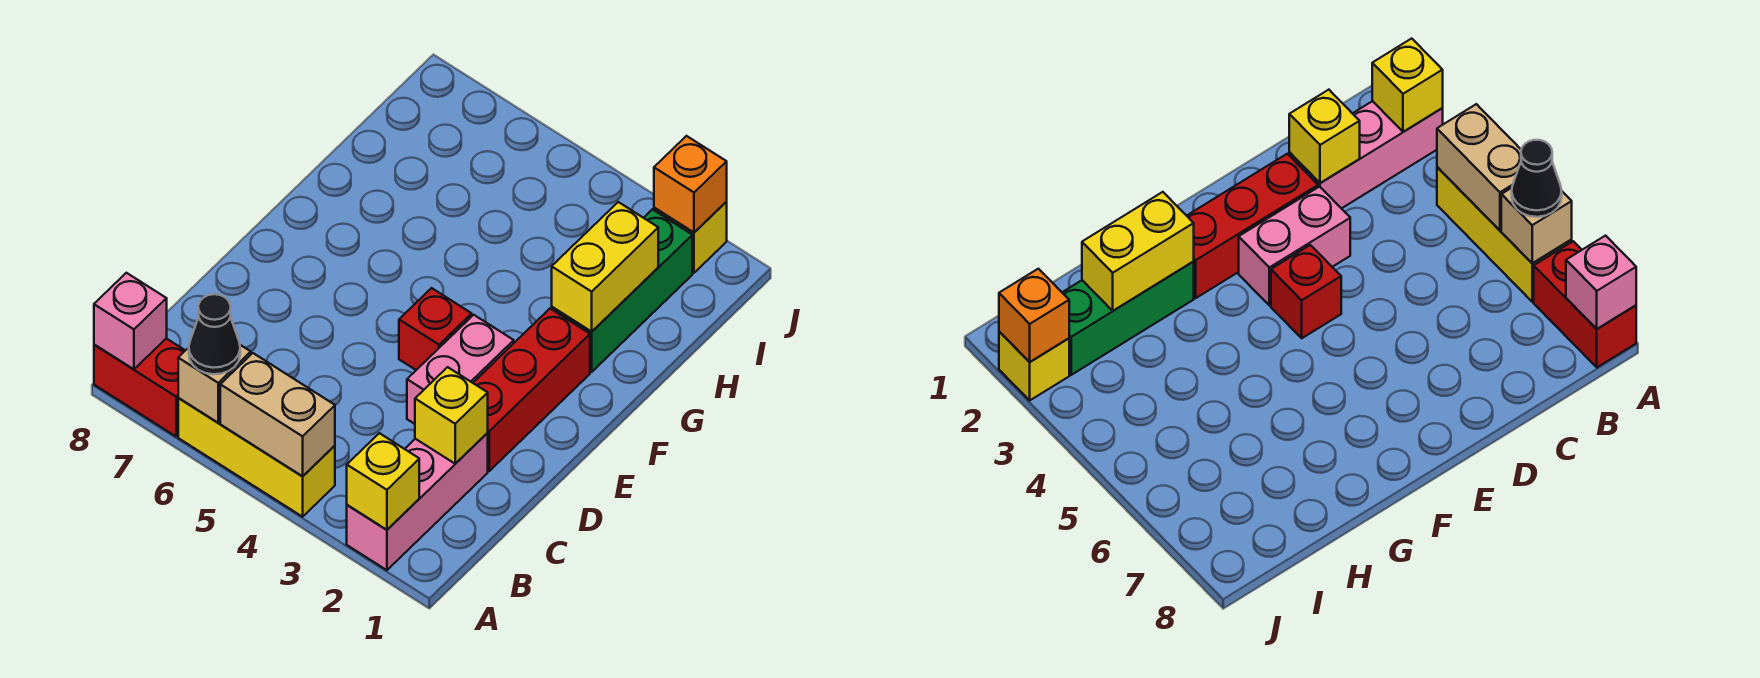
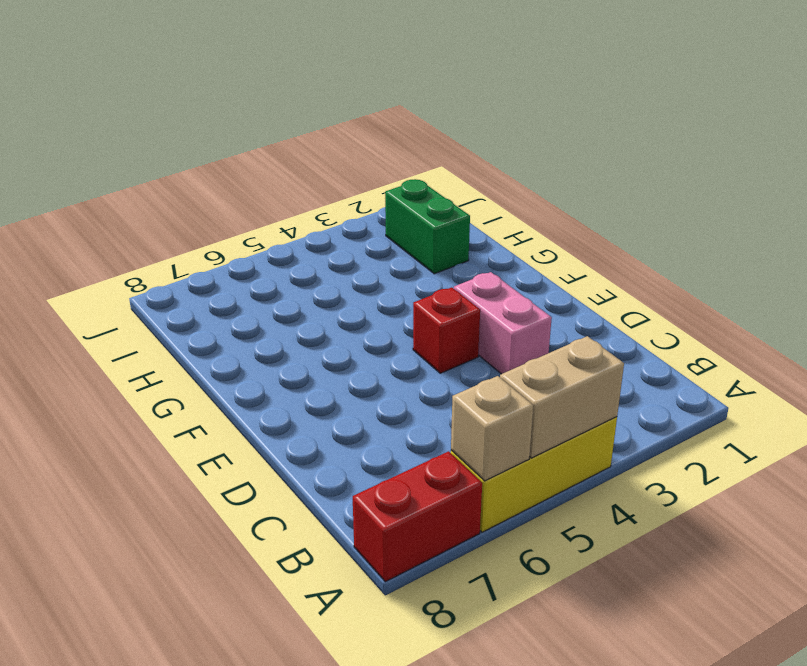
green brick H2:I2 level 1 -> green brick G2:I2 level 1
none -> pink brick A2:C2 level 1
none -> red brick D2:F2 level 1
none -> yellow brick J2 level 1

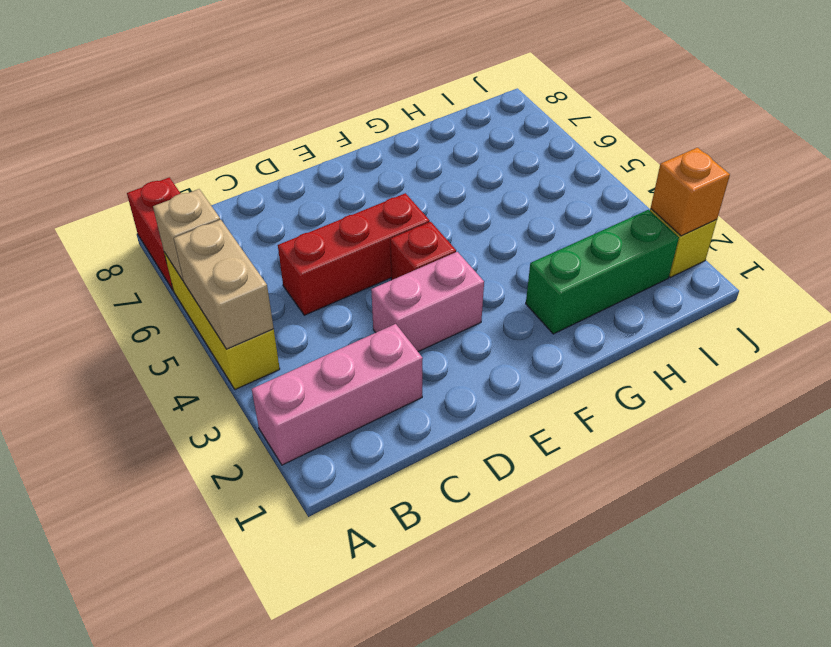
red brick C5:E5 level 1 -> red brick D2:F2 level 1
none -> yellow brick A2 level 2
none -> pink brick A8 level 2
none -> yellow brick C2 level 2

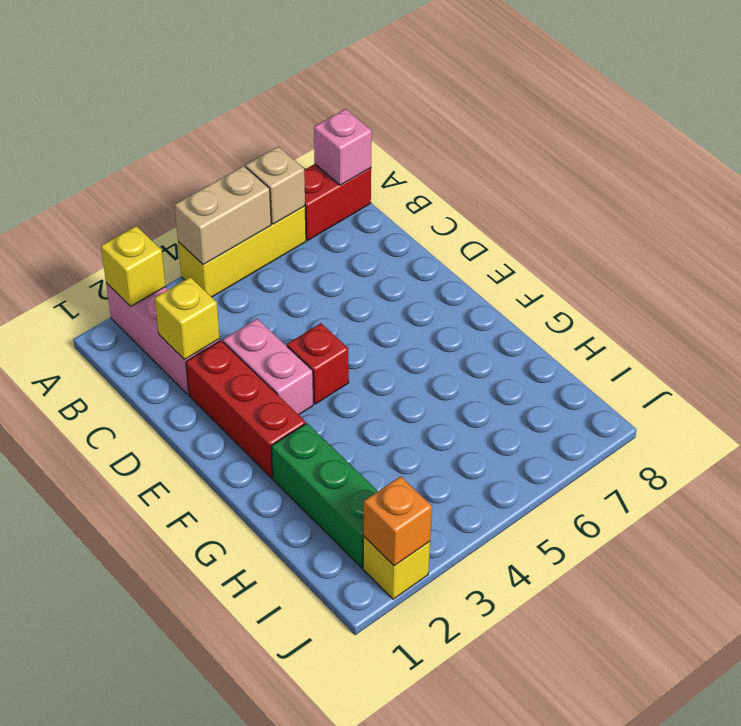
none -> yellow brick G2:H2 level 2
none -> black cone A6 level 3

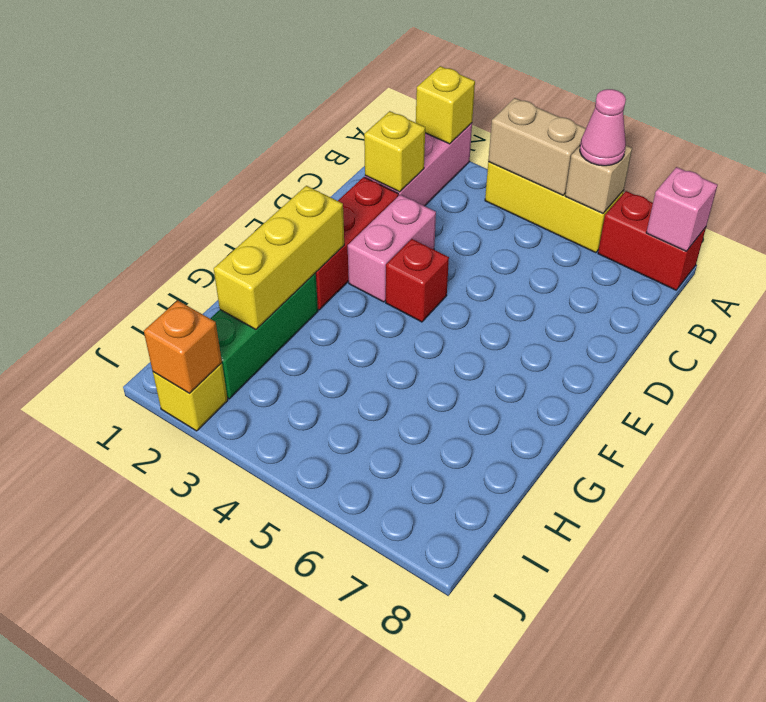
pink cone A6 level 3 -> black cone A6 level 3
yellow brick F2:H2 level 2 -> yellow brick G2:H2 level 2

